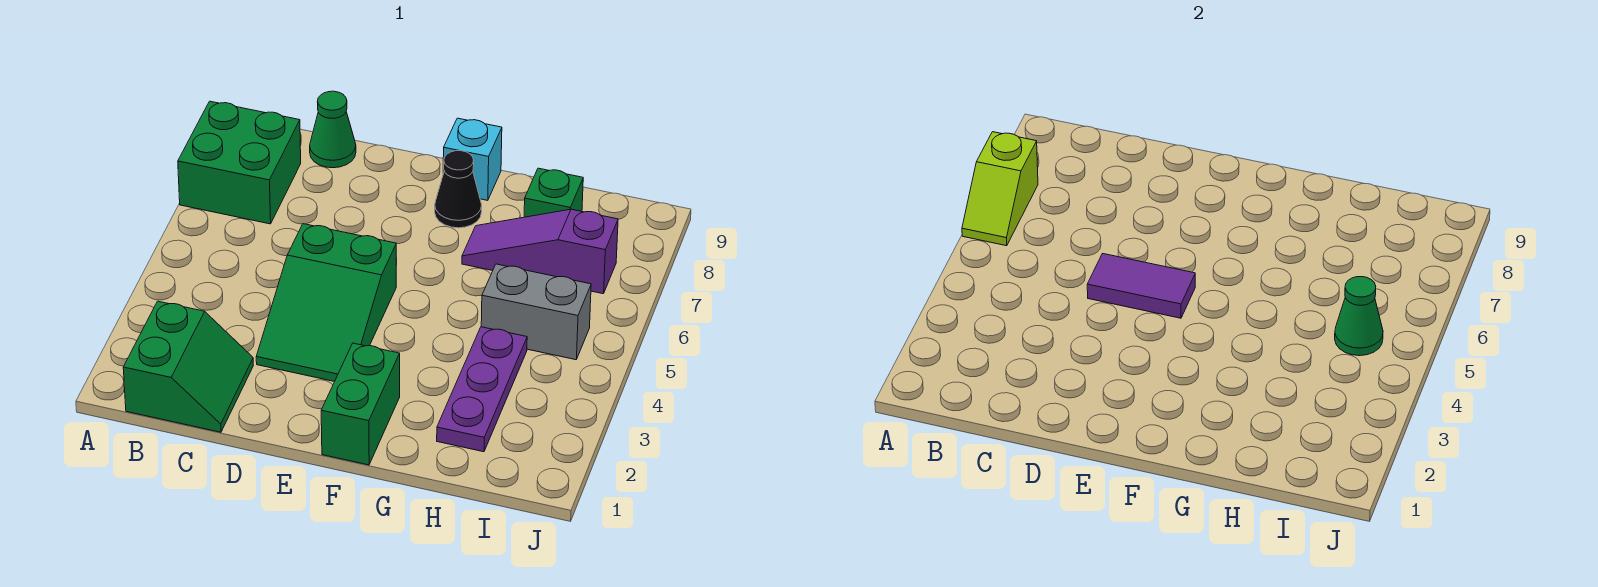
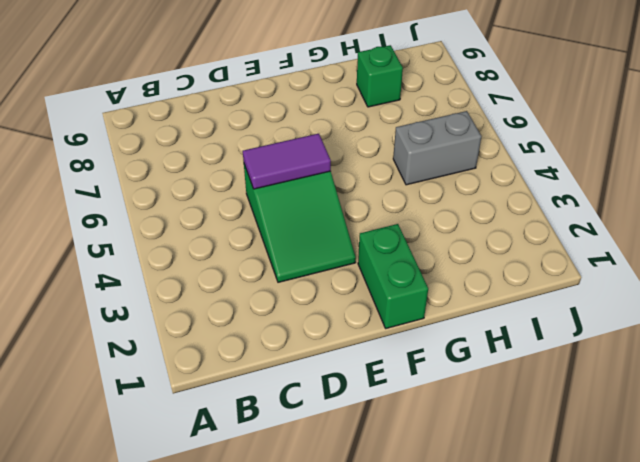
none -> green brick A7:B8 level 1
none -> green slope B1:C2 level 1 top B
none -> green cone C9 level 1

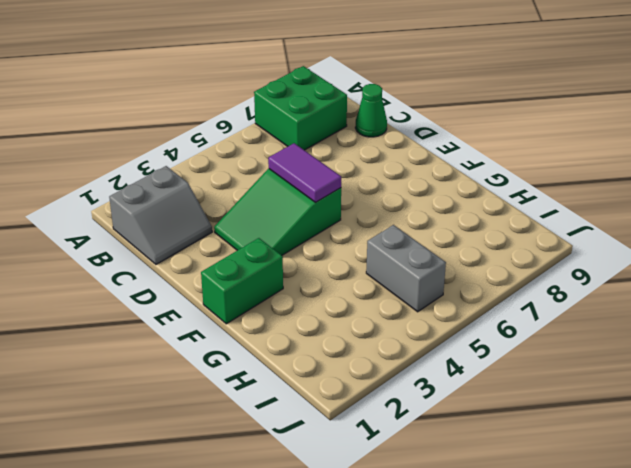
grey slope B1:C2 level 1 top B -> green slope B1:C2 level 1 top B
none -> black cone F8 level 1
none -> cyan brick F9 level 1
none -> purple slope G7:I7 level 1 top I

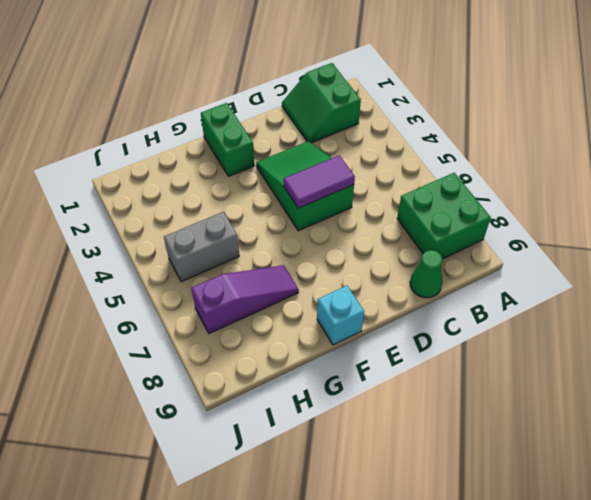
none -> black cone F8 level 1
none -> purple plate H2:H4 level 1
none -> green brick H8 level 1

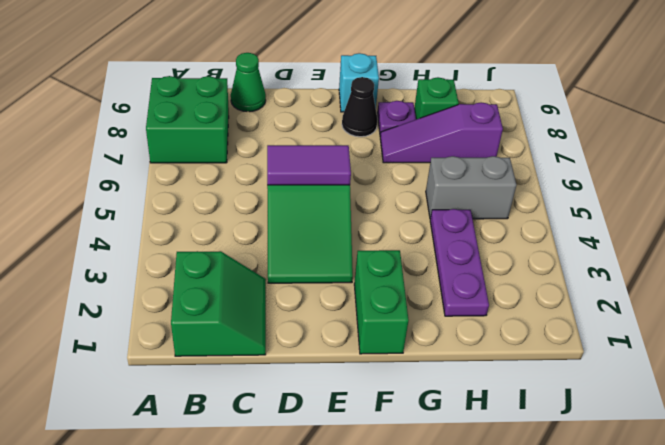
purple plate G8 level 1 -> none
none -> lime slope A6:A7 level 2 top 7
none -> green cone I5 level 2

